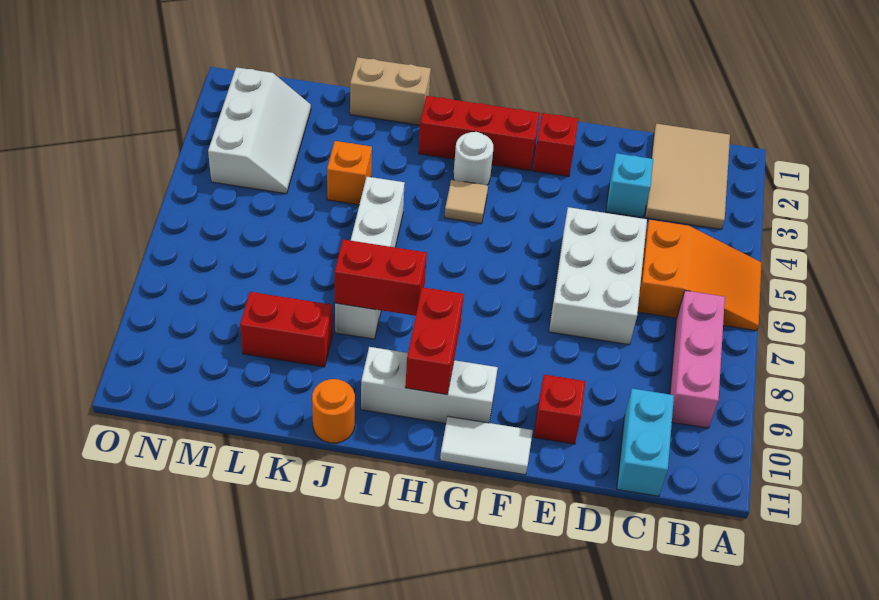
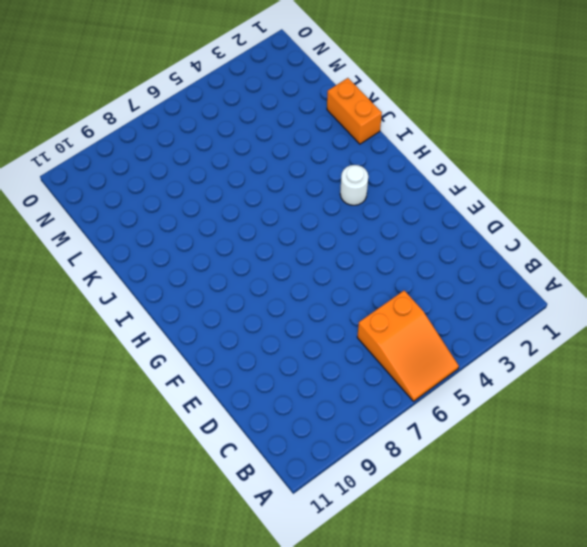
orange brick J1:K1 level 1 -> tan brick J1:K1 level 1
none -> tan tile B1:C3 level 1
none -> pink brick B7:B9 level 1
none -> cyan brick C10:C11 level 1

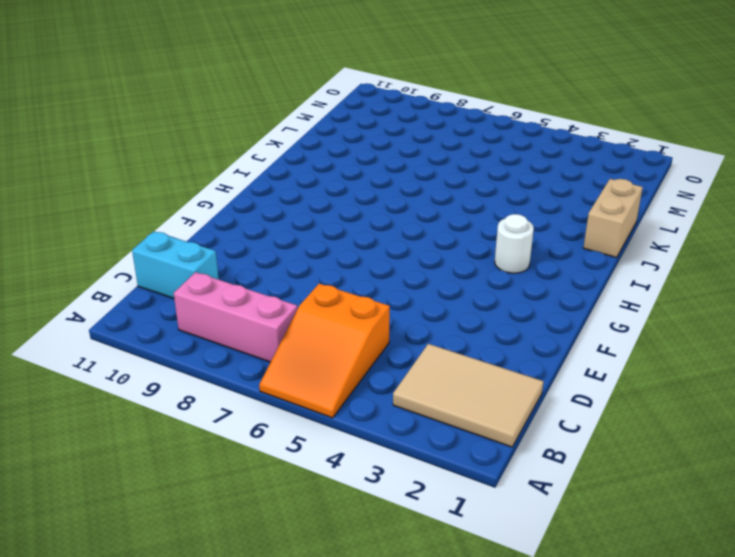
none -> cyan brick D3 level 1
none -> white brick D5:E7 level 1
none -> red brick E10 level 1

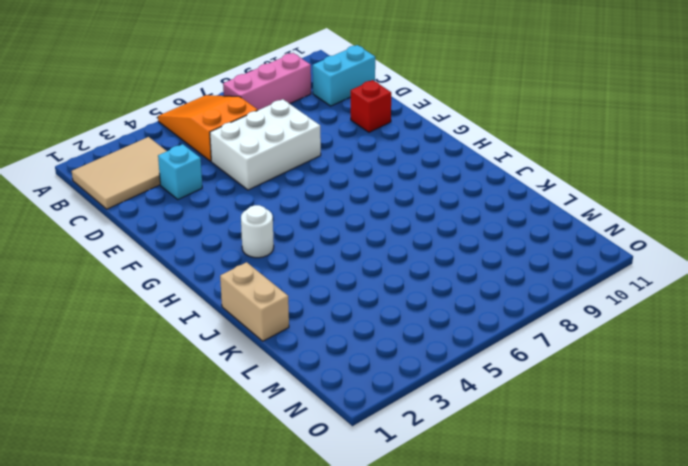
none -> red brick F2 level 1
none -> white tile F11:G11 level 1
none -> red brick G2:I2 level 1

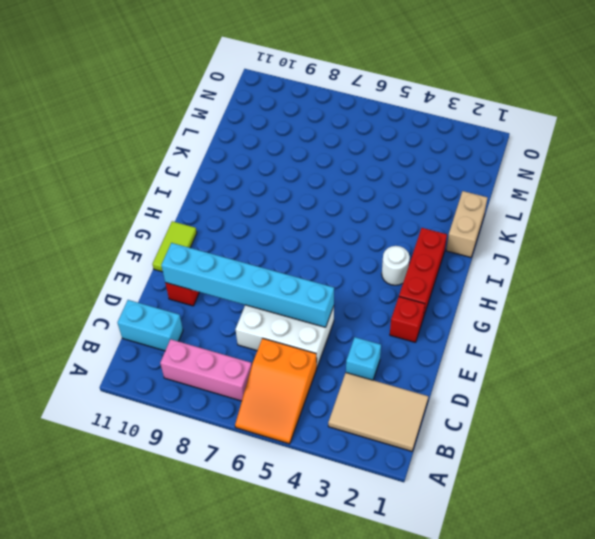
cyan brick E5:E10 level 2 -> none
lime tile F11:G11 level 1 -> white tile F11:G11 level 1
none -> white brick G10:I10 level 1
none -> tan tile H4 level 1
none -> white brick J5:J8 level 1

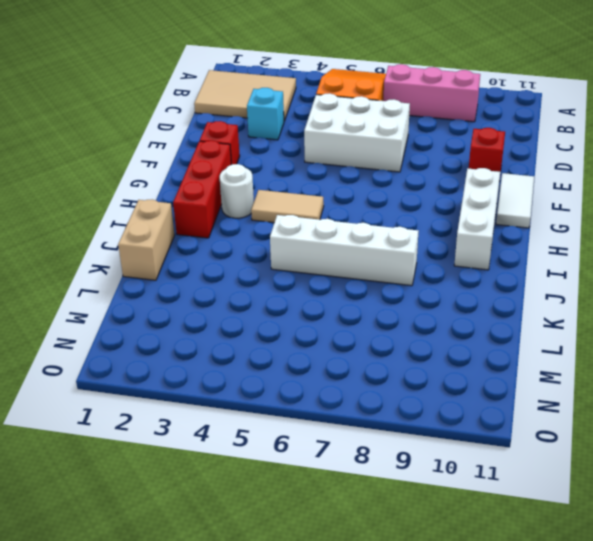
tan tile H4:H5 level 1 -> tan tile H4 level 1
none -> cyan brick C10:C11 level 1
none -> orange round brick J11 level 1
none -> orange brick K4 level 1

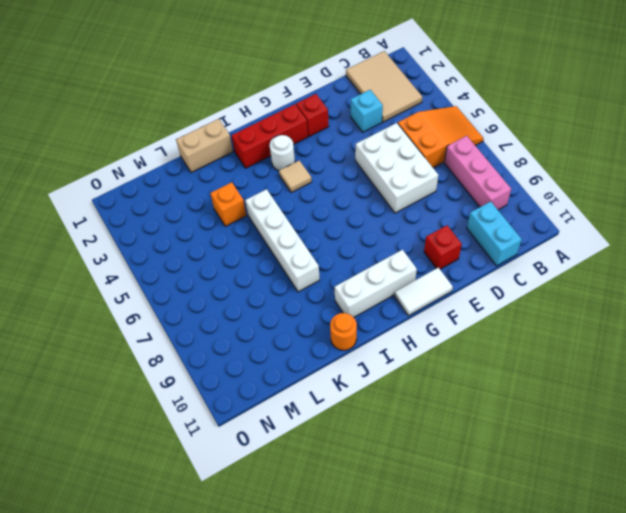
none -> red brick K9:L9 level 1
none -> white slope M2:N4 level 1 top N
none -> red brick H9:H10 level 2

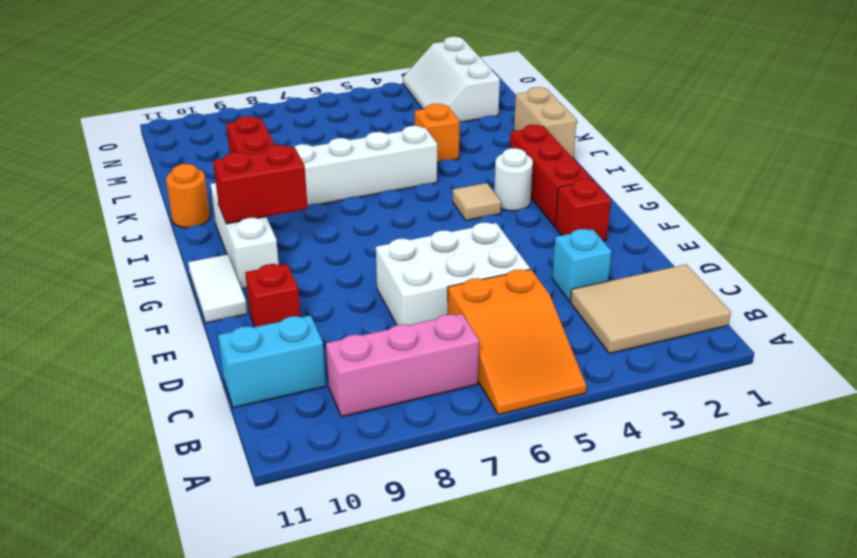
white slope M2:O3 level 1 top 2 -> white slope M2:N4 level 1 top N
none -> red brick I8:J8 level 2

